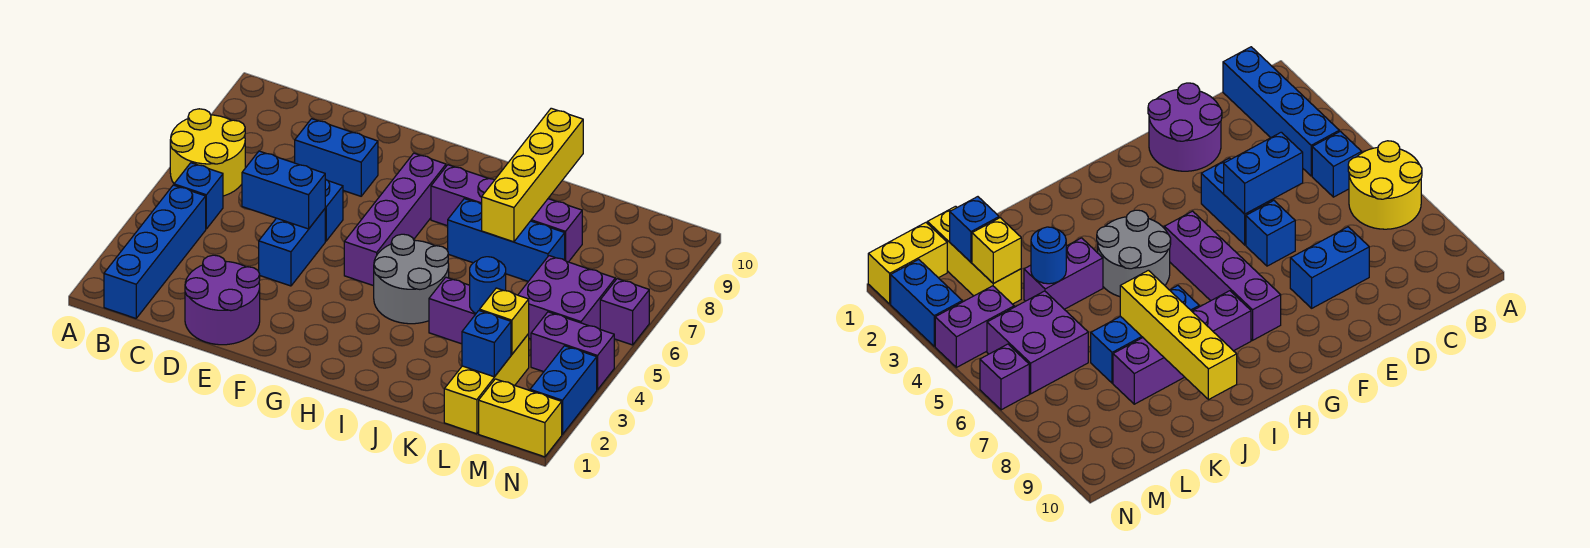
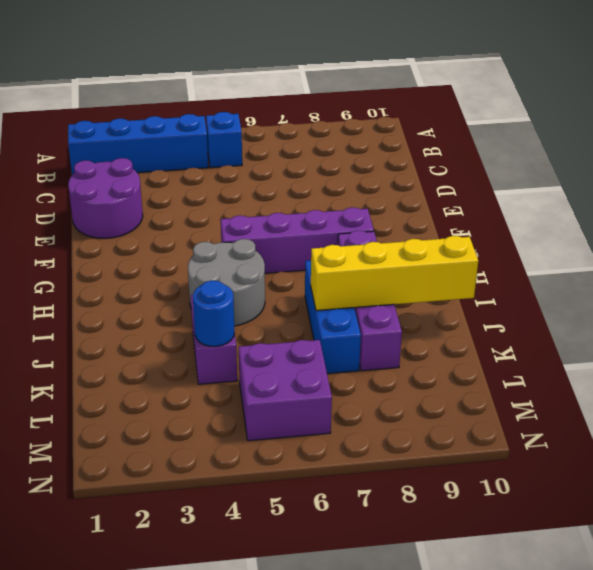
none -> yellow round brick A6:B7 level 1
none -> blue brick D8:E8 level 1
none -> blue brick E4:E5 level 1

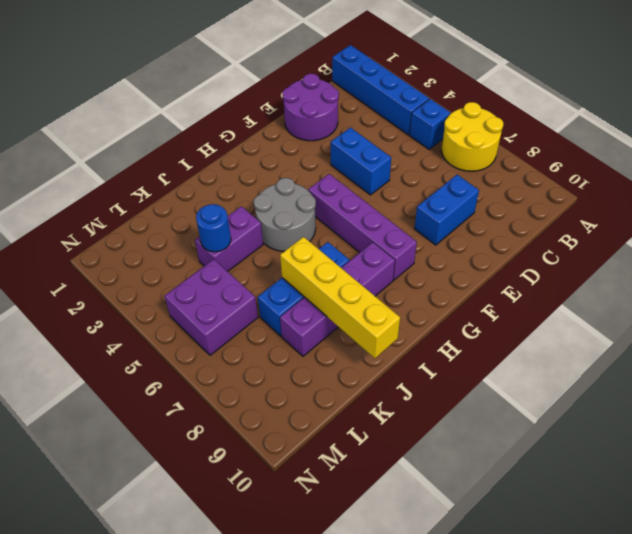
none -> blue brick E6 level 1
none -> yellow brick L1:L3 level 1
none -> yellow brick M1:N1 level 1

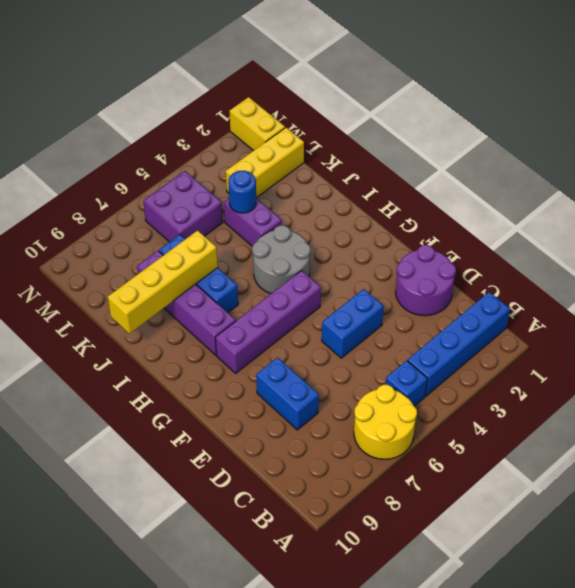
none -> blue brick E6 level 1
none -> purple brick M4:N4 level 1
none -> blue brick N2:N3 level 1

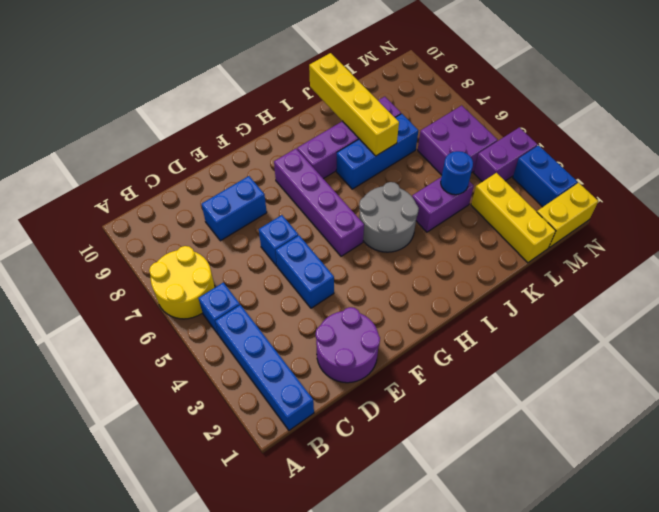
none -> purple brick N6 level 1
none -> blue brick D5:E5 level 2
none -> blue brick L2 level 2

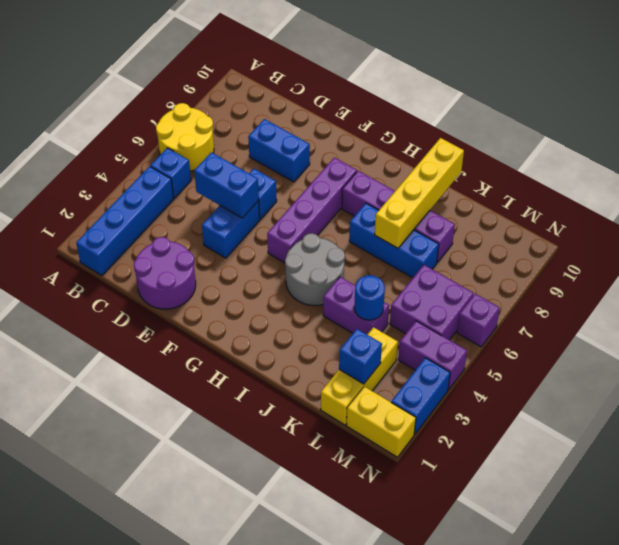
none -> yellow brick L3 level 2

